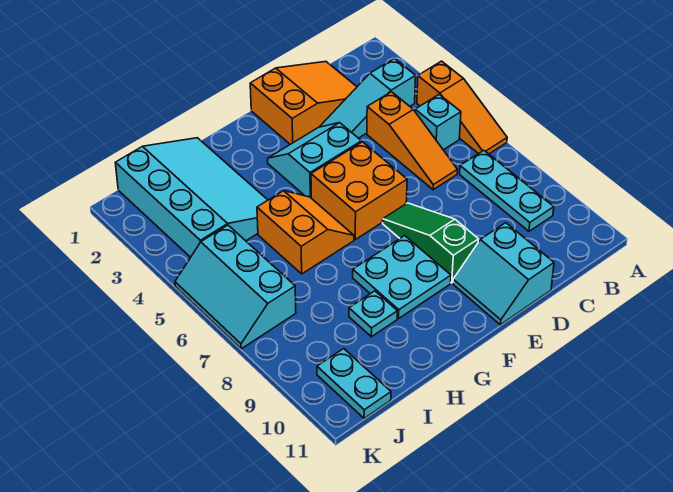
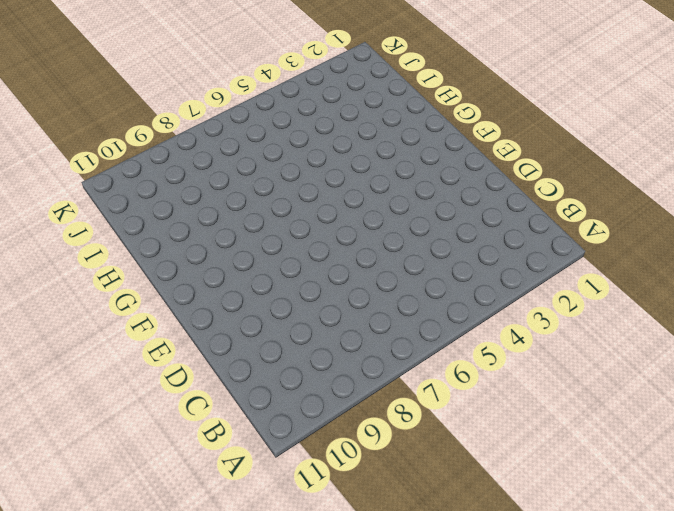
none -> orange slope A4:A6 level 1 top 4
none -> cyan slope B3:D3 level 1 top B
none -> cyan brick B5 level 1

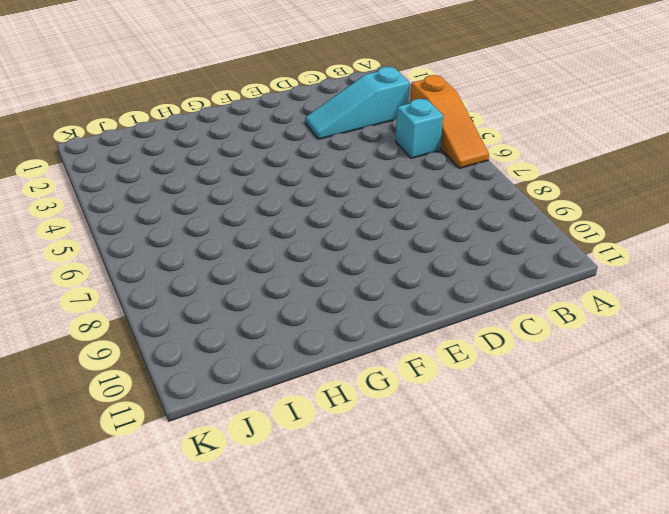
none -> cyan plate B7:B9 level 1
none -> orange slope C1:E2 level 1 top E
none -> orange slope C4:C6 level 1 top 4

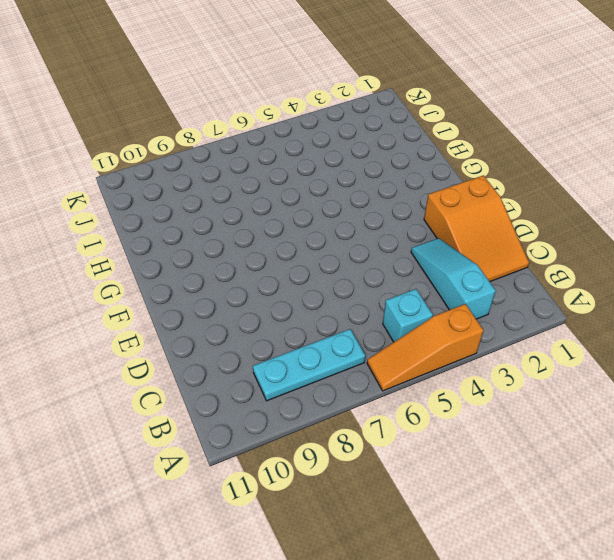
none -> orange slope C4:C6 level 1 top 4
none -> cyan slope D10:E11 level 1 top D
none -> cyan slope E3:F4 level 1 top 4

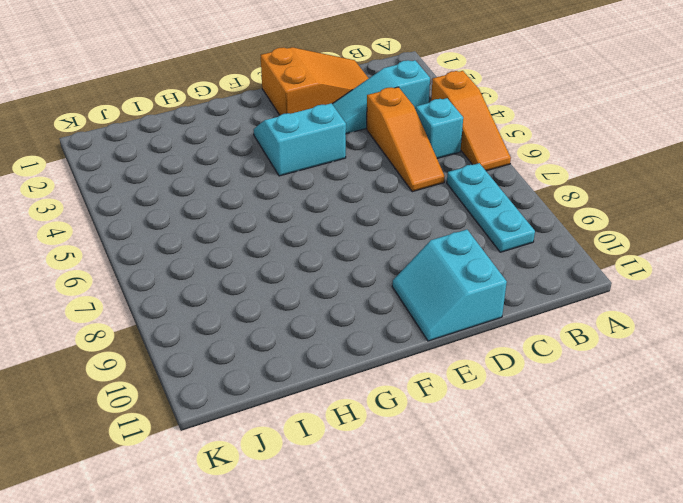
none -> orange brick E5:F6 level 1
none -> green slope E7:E9 level 1 top 9
none -> cyan plate F8:G9 level 1

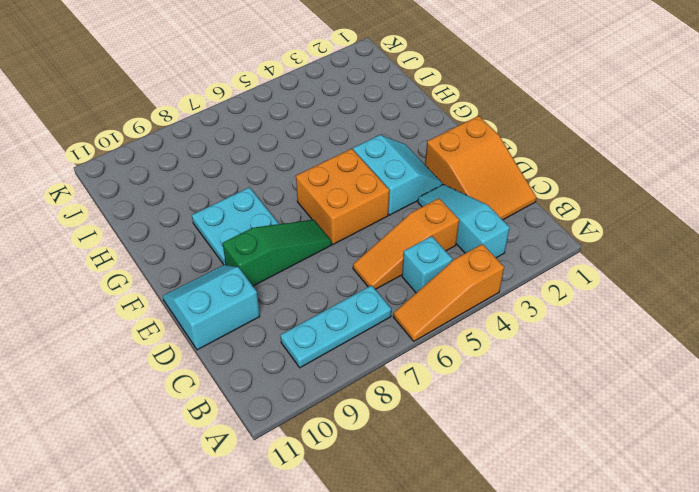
none -> orange slope G5:H6 level 1 top H
none -> cyan slope H1:J4 level 1 top J
none -> cyan plate H9 level 1

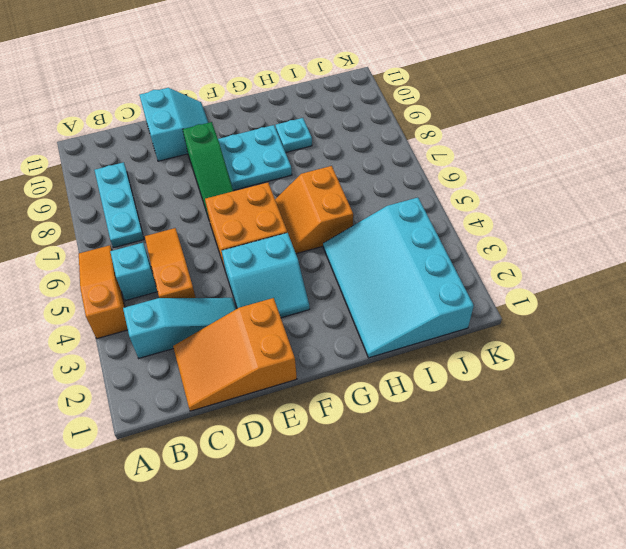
none -> cyan slope J5:K7 level 1 top J
none -> cyan plate J10:J11 level 1

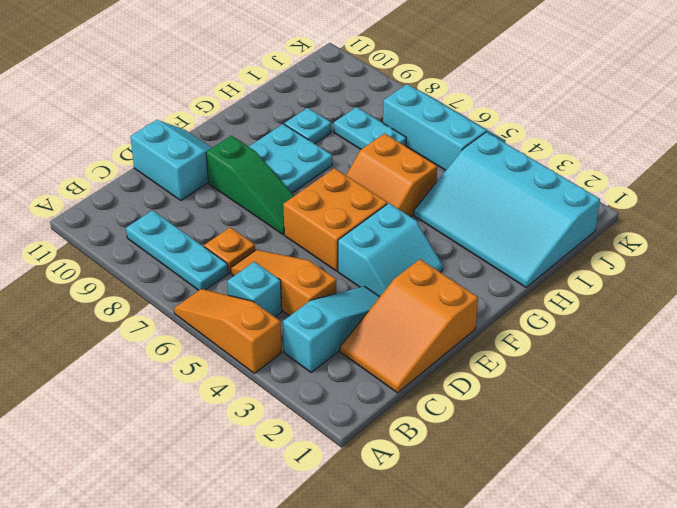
orange plate C7 level 1 -> none
cyan plate I7:I8 level 1 -> cyan plate J10:J11 level 1

